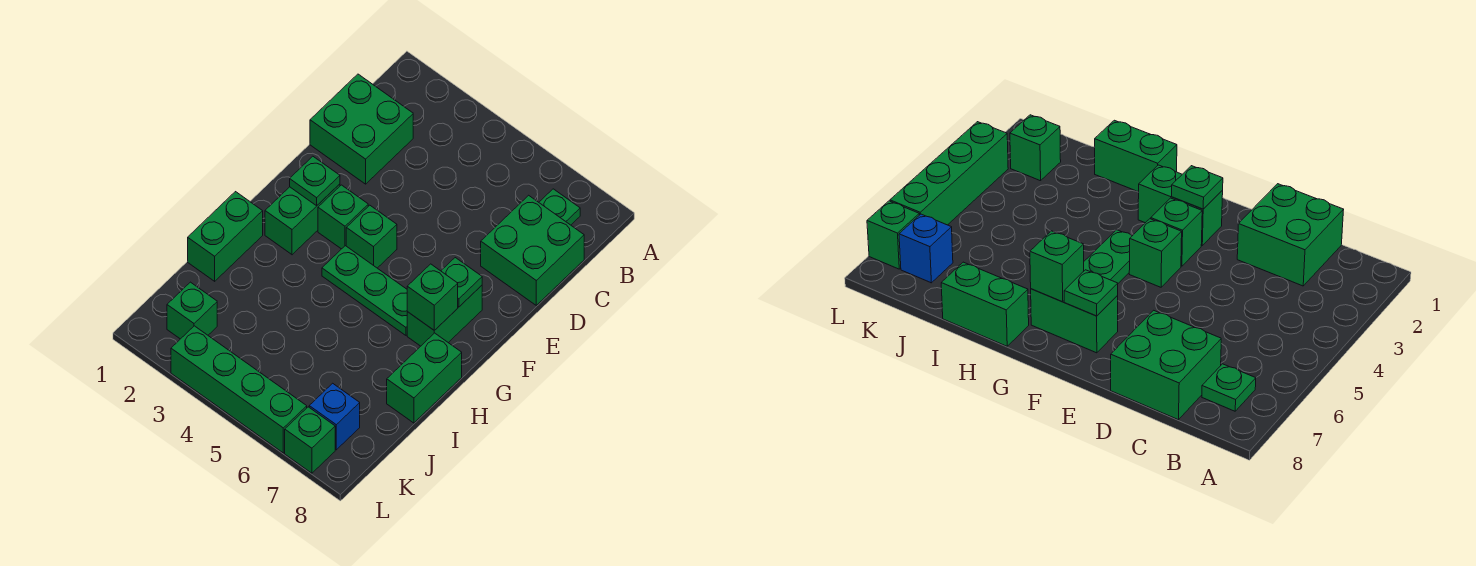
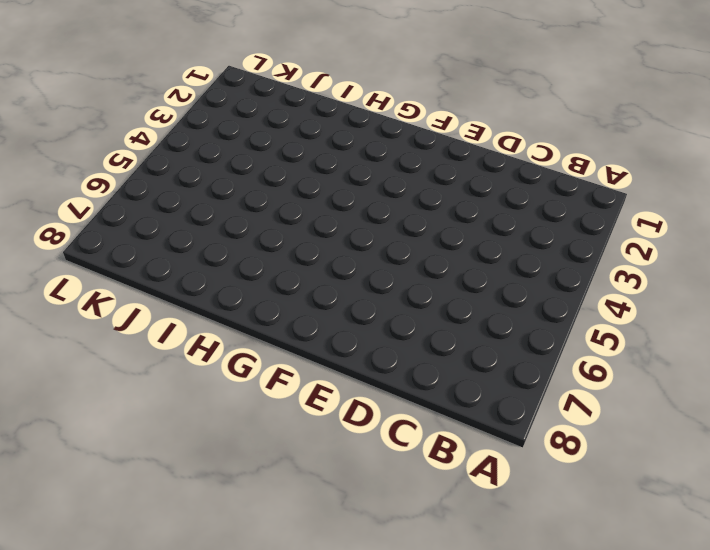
none -> green plate B7 level 1
none -> green brick C1:D2 level 1
none -> green brick C7:D8 level 1

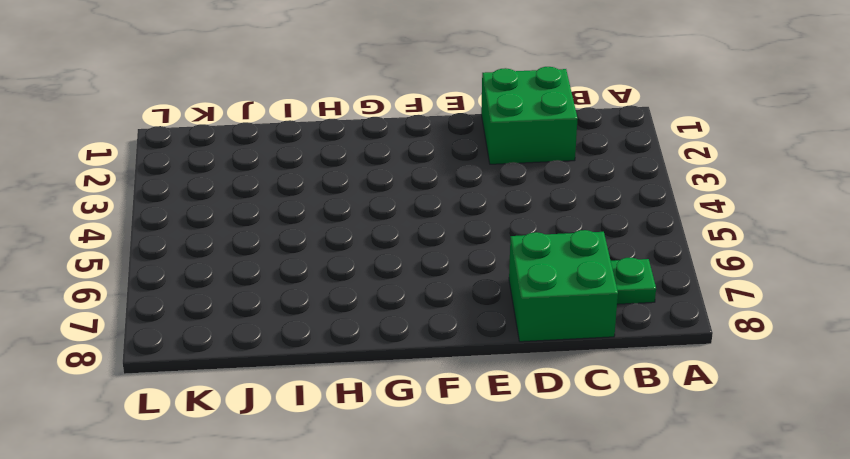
none -> green brick F2:G2 level 1
none -> green brick F3 level 1
none -> green brick F4 level 1

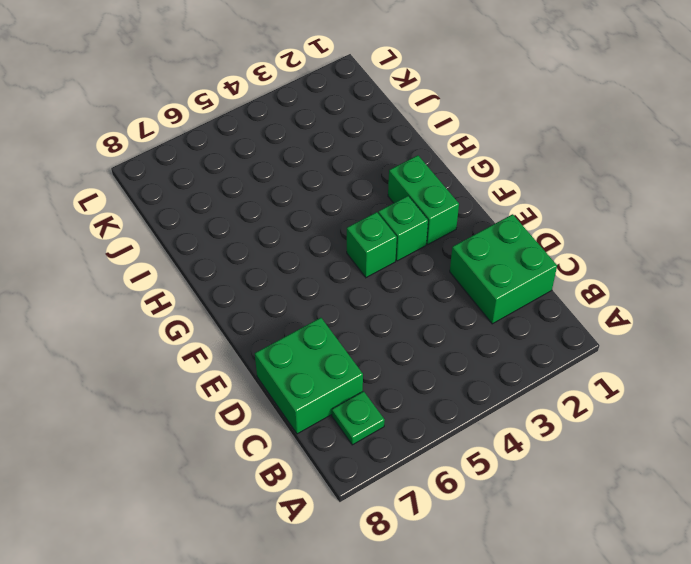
none -> green brick F7:G7 level 1
none -> green plate G4:G6 level 1
none -> green brick H1:I1 level 1

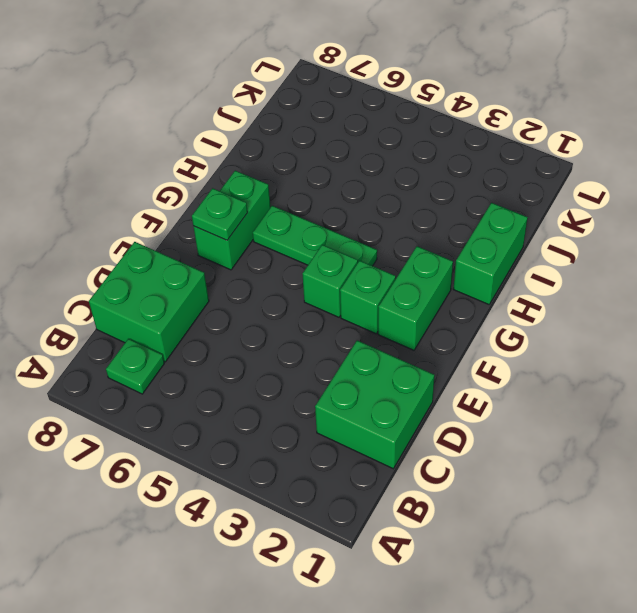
none -> green brick H8:I8 level 1
none -> green brick K2 level 1
none -> blue brick K7 level 1

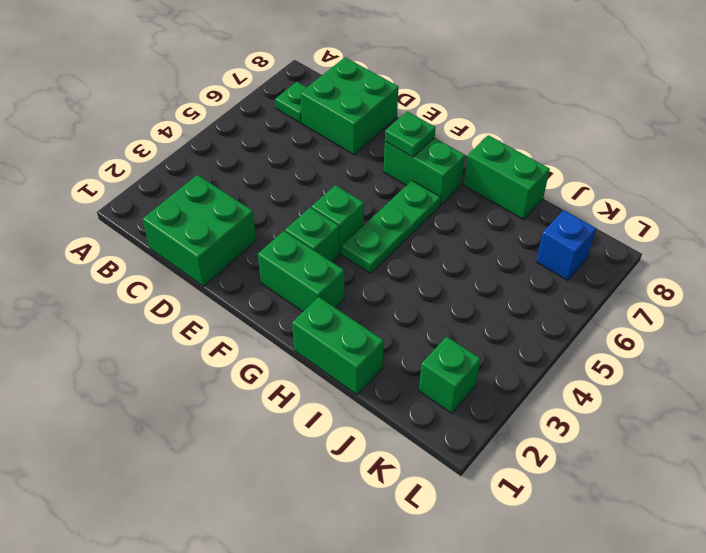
none -> green brick L3:L6 level 1
none -> green brick L7 level 1
none -> green plate F2 level 2

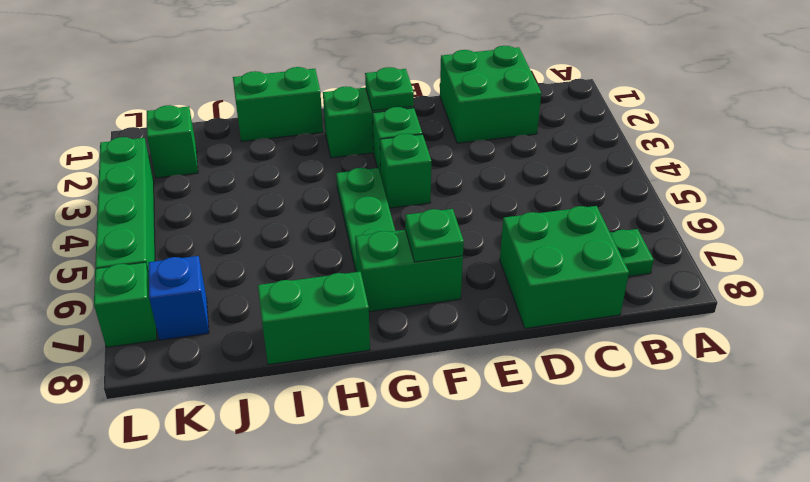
none -> green brick G7 level 2

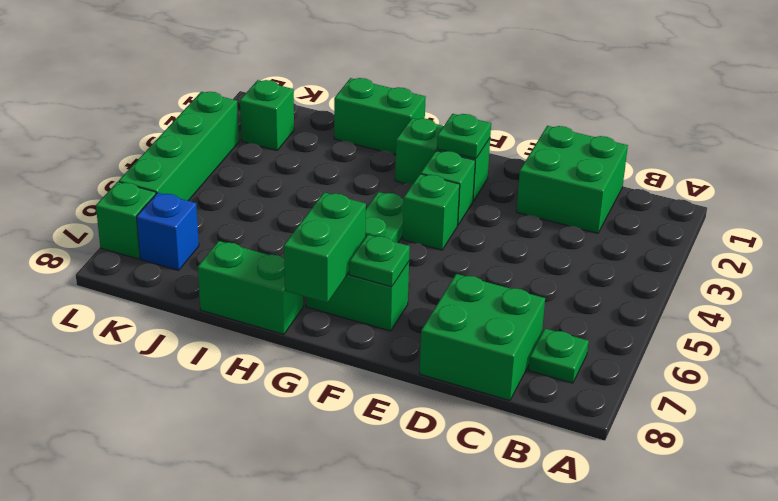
green brick G7:G8 level 2 -> green brick G7 level 2

